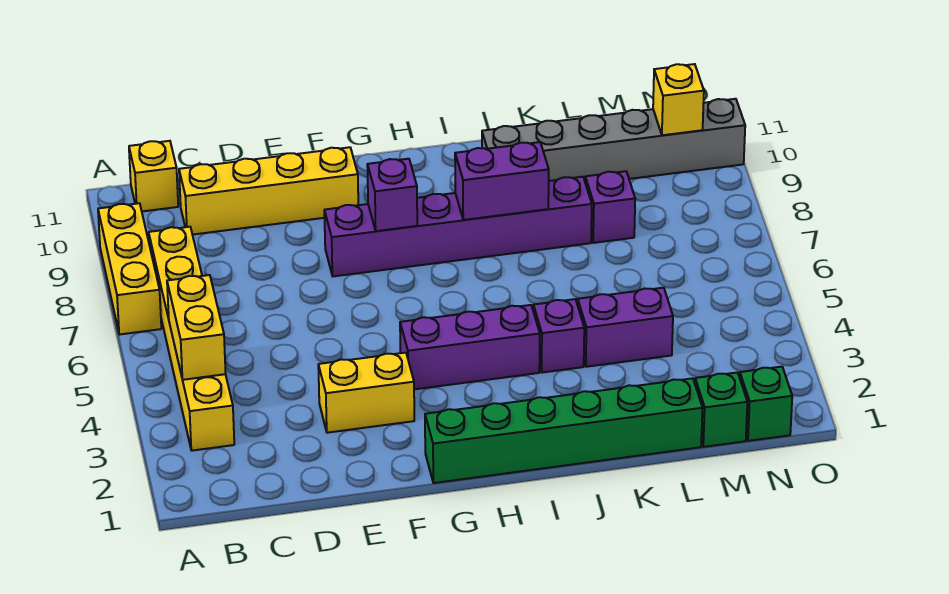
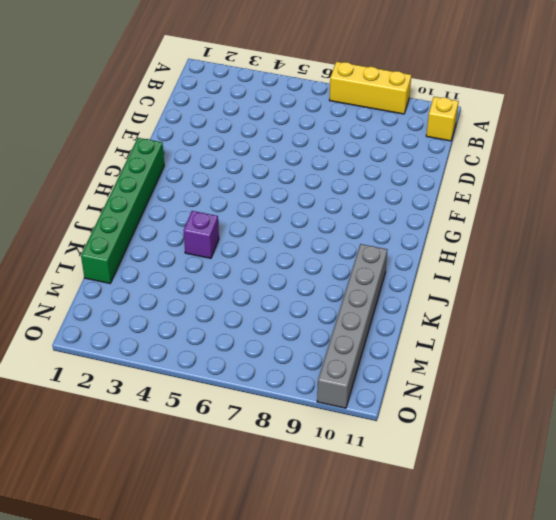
none -> yellow brick B3:B8 level 1
none -> yellow brick C10:F10 level 1
none -> yellow brick E3:F3 level 1

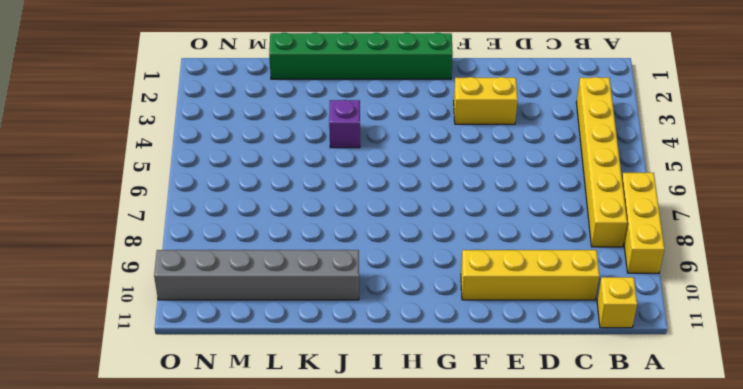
none -> purple brick F8:K8 level 1
none -> purple brick G4:I4 level 1
none -> purple brick K4:L4 level 1

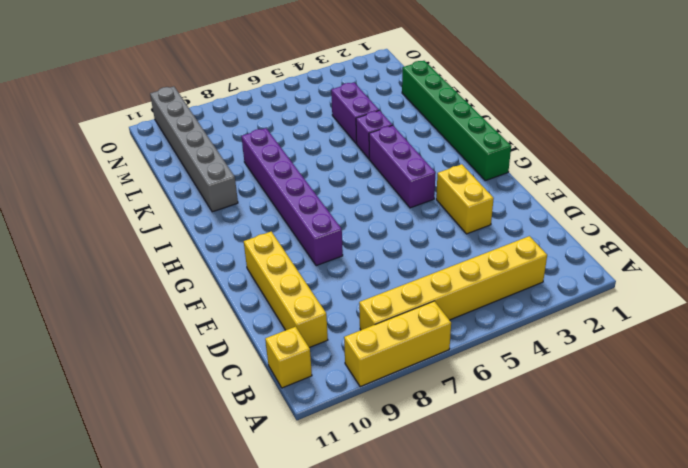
none -> purple brick L8 level 1
none -> green brick M1 level 1
none -> green brick N1 level 1

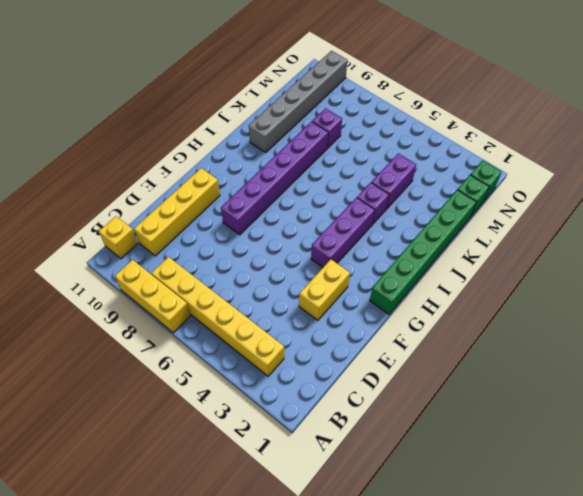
none -> yellow brick B4:B5 level 2
none -> purple brick G8 level 2
none -> purple brick I8:J8 level 2

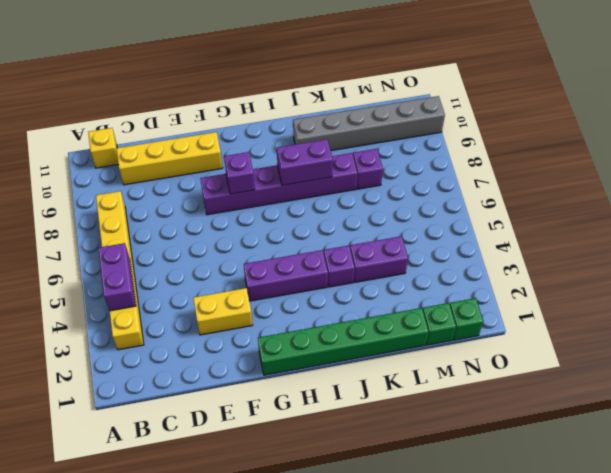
purple brick B4:B5 level 2 -> yellow brick B4:B5 level 2
none -> yellow brick A7:A9 level 1
none -> yellow brick N10 level 2

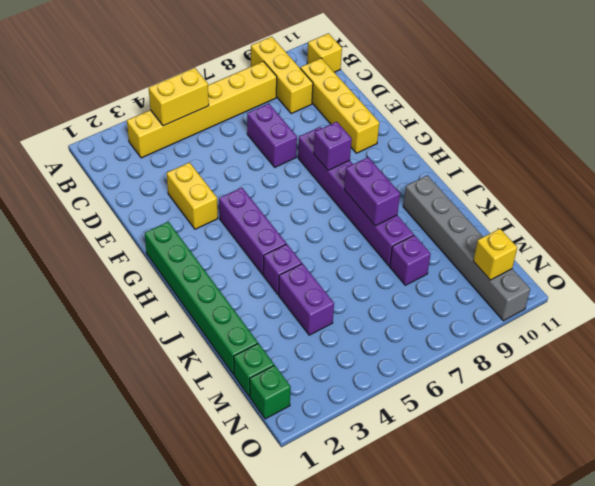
yellow brick A9:C9 level 1 -> yellow brick A7:A9 level 1
purple brick D7:E7 level 1 -> none

